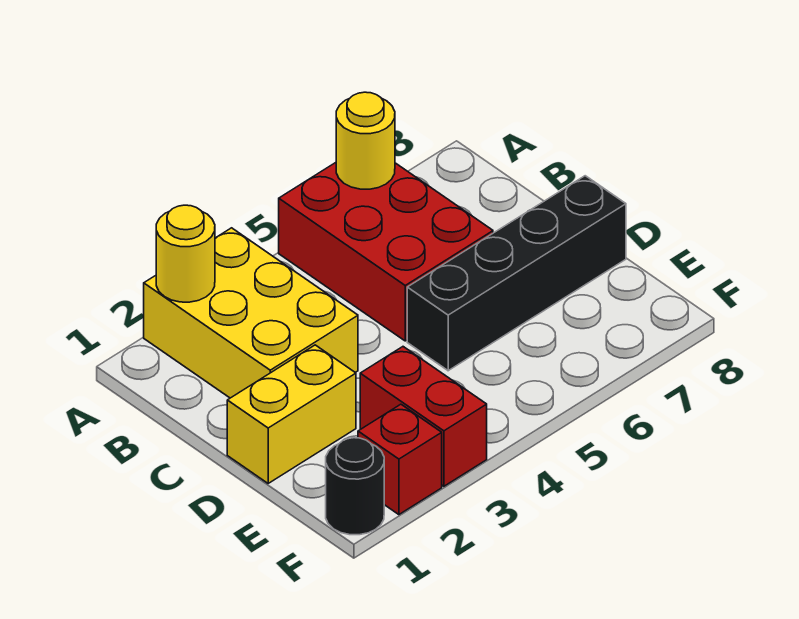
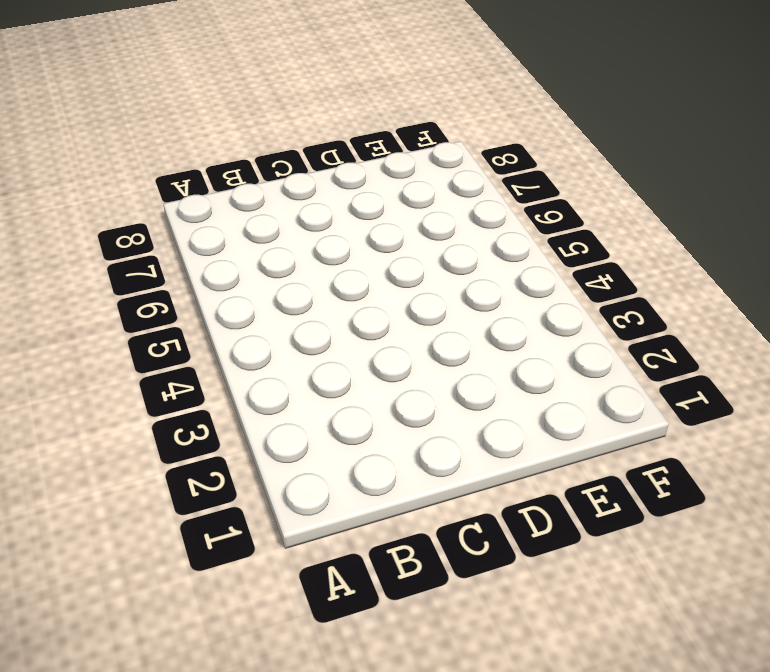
none -> yellow brick A2:C3 level 1
none -> red brick A5:C6 level 1

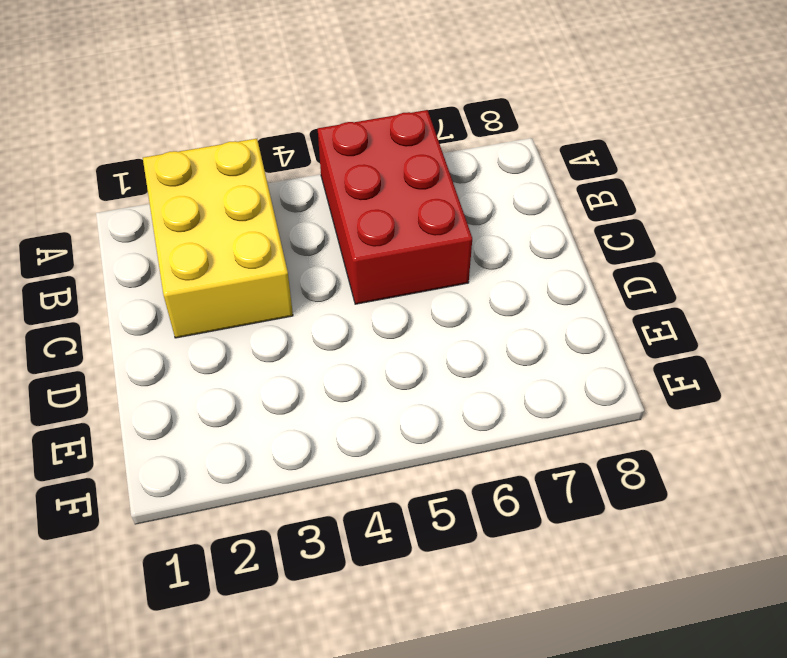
none -> yellow brick D1:D2 level 1
none -> black brick D5:D8 level 1

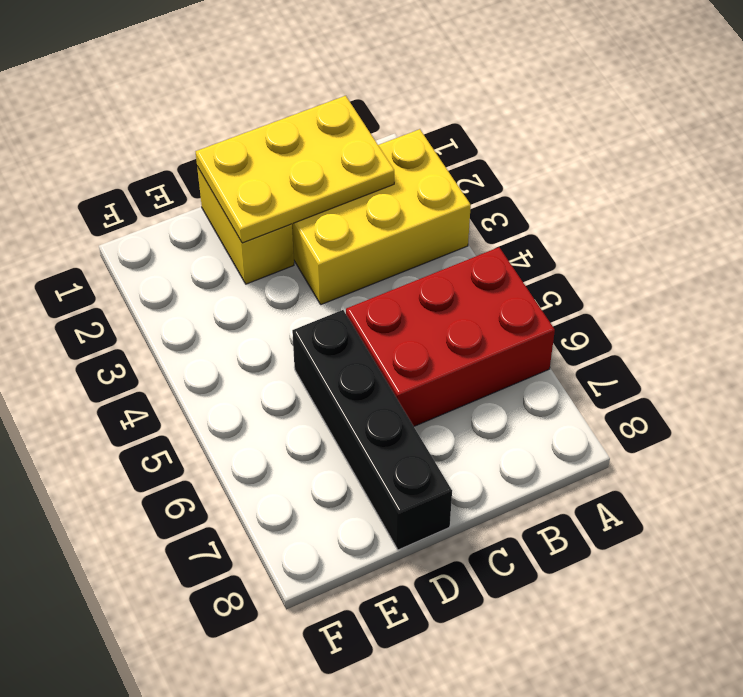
yellow plate B1:D2 level 2 -> none
none -> red brick E3:F3 level 1
none -> black round brick F1 level 1

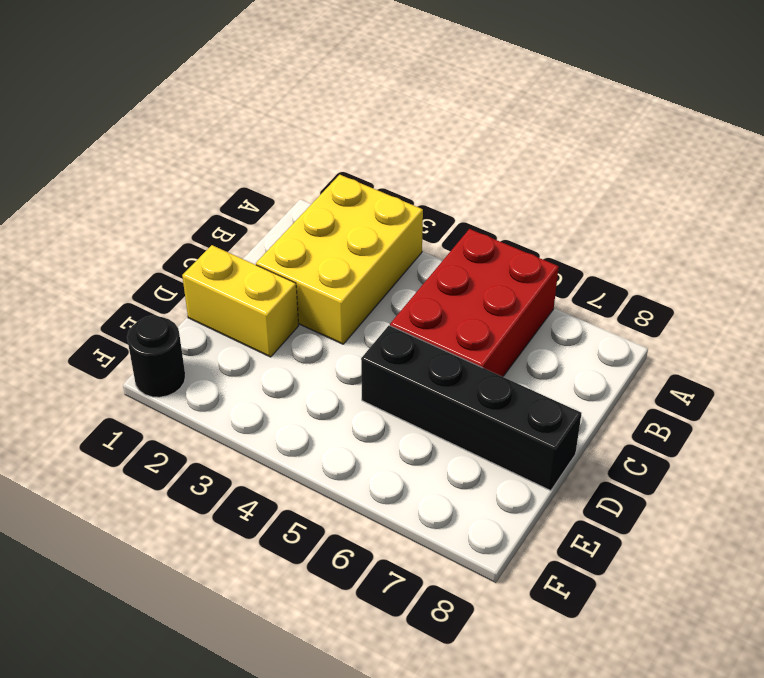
none -> red brick E3:F3 level 1
none -> red brick F2 level 1

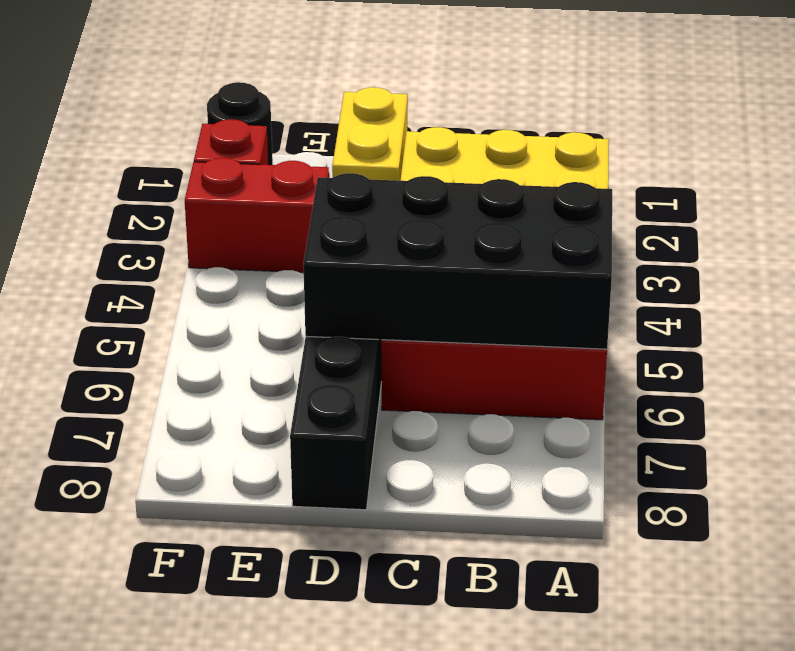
black brick A5:D6 level 2 -> yellow round brick A6 level 2
none -> yellow round brick A2 level 2

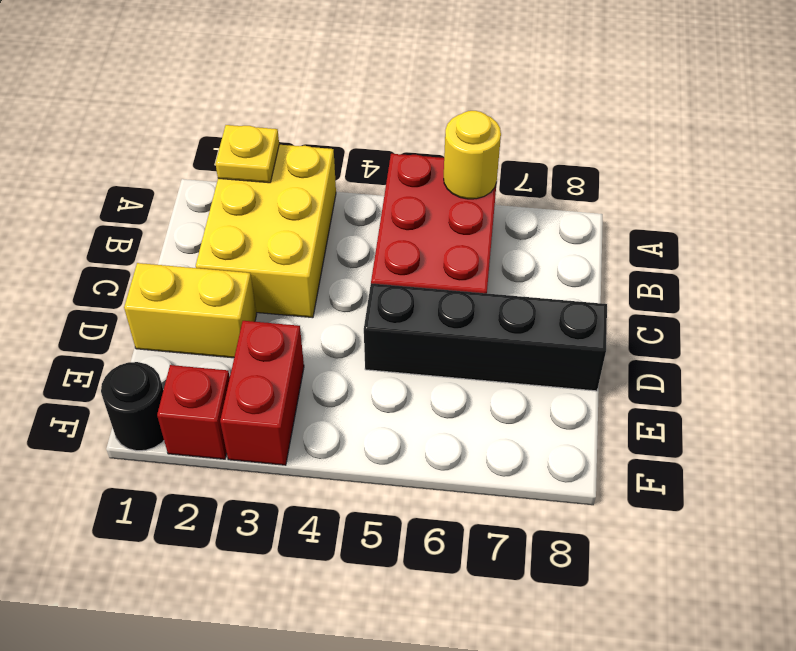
yellow plate A2 level 2 -> yellow round brick A2 level 2

